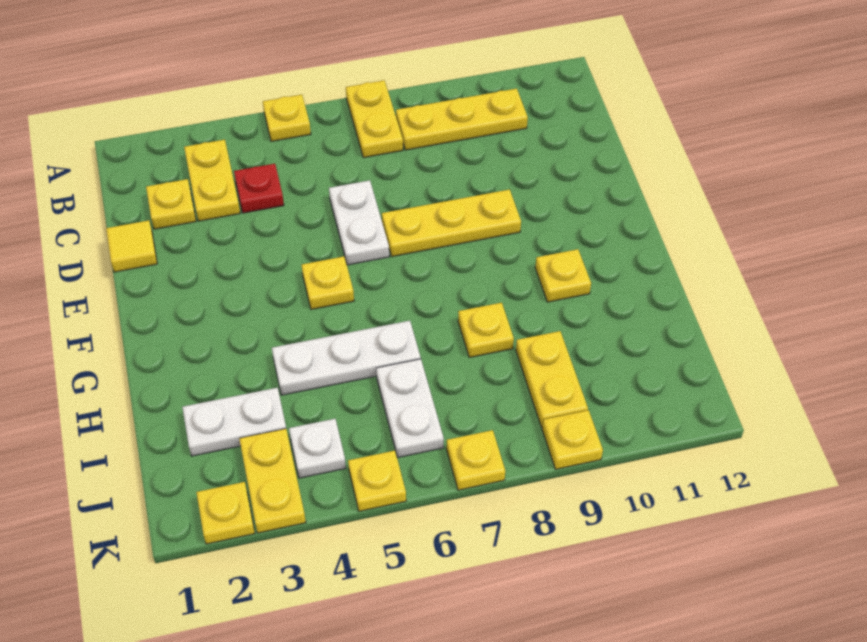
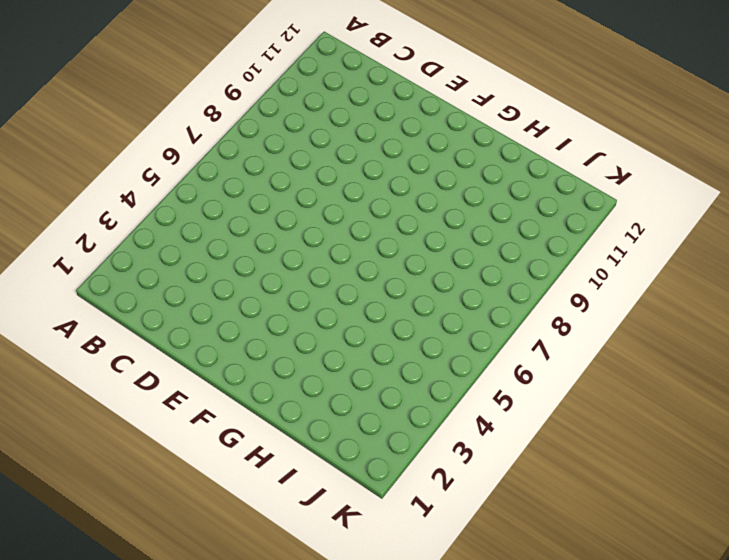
none -> yellow plate A5 level 1
none -> yellow plate A7:B7 level 1
none -> yellow plate B3:C3 level 1

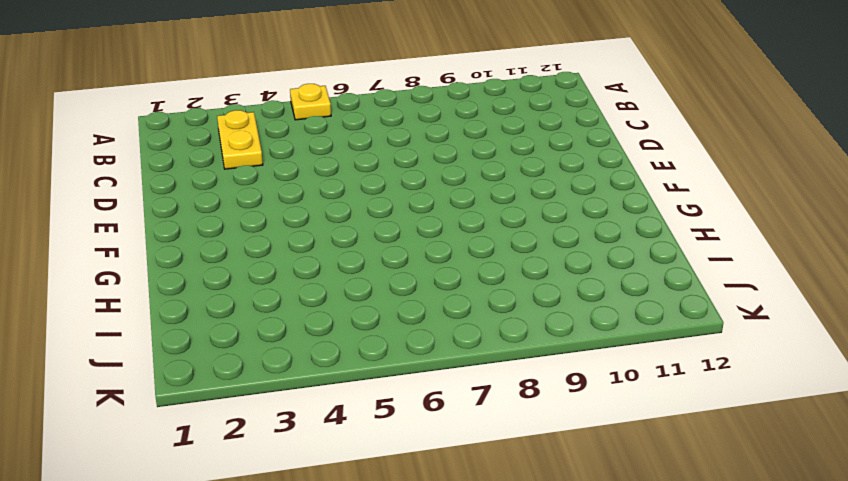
none -> yellow plate A7:B7 level 1
none -> yellow plate B8:B10 level 1
none -> yellow plate C2 level 1

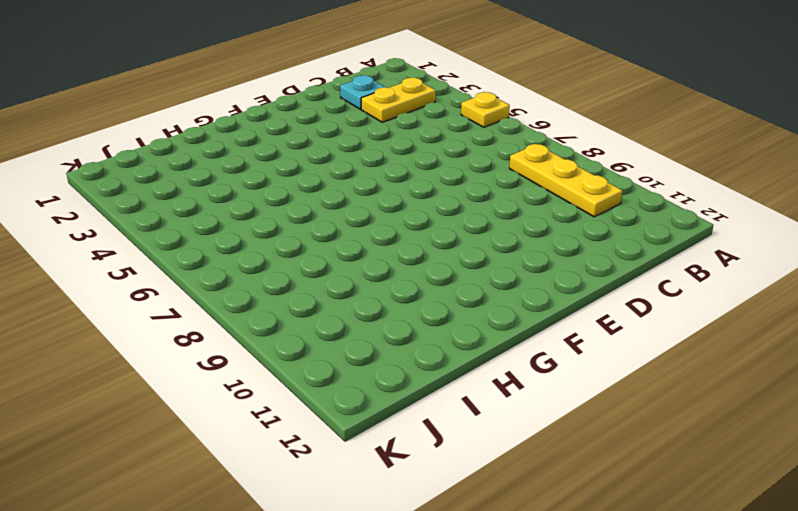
cyan plate C2 level 1 -> yellow plate C2 level 1
none -> yellow plate A7:B7 level 1
none -> red plate C4 level 1
none -> yellow tile D1 level 1

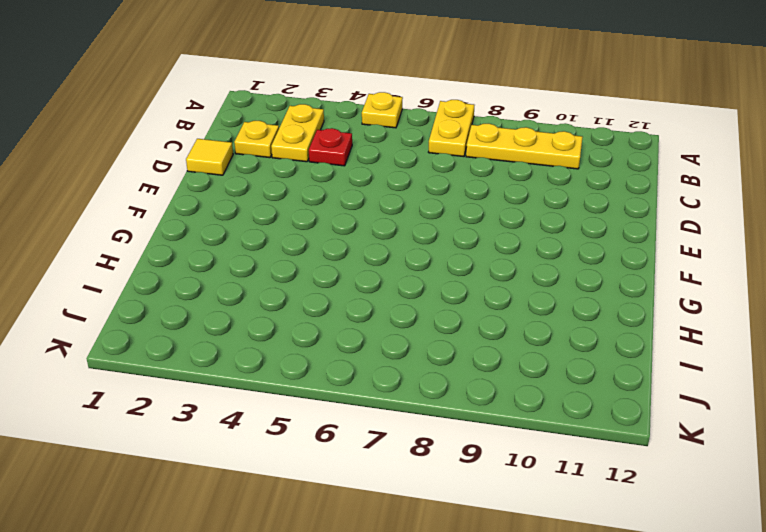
none -> white plate D6:E6 level 1
none -> yellow plate E7:E9 level 1
none -> yellow plate F5 level 1

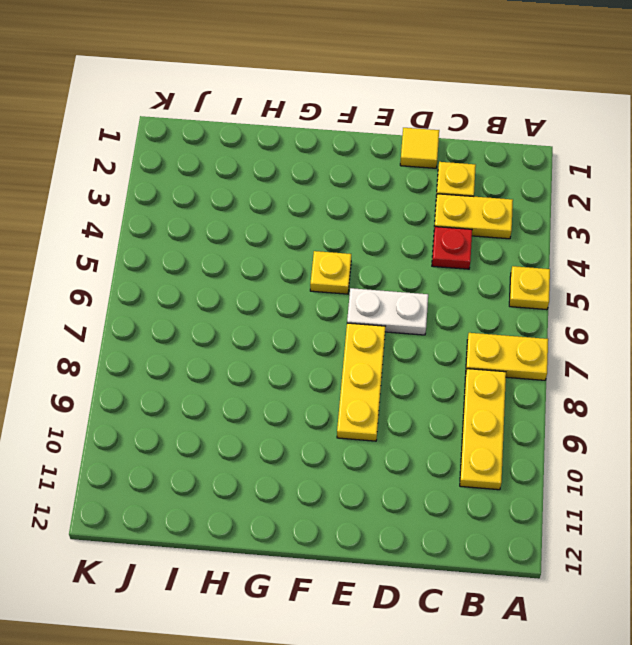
none -> yellow plate G10 level 1
none -> white plate H4:H6 level 1
none -> yellow plate H8 level 1

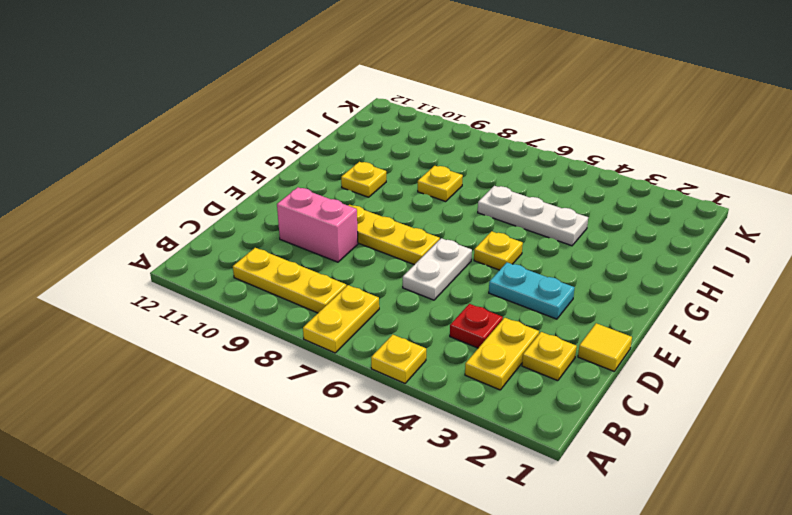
pink brick D9:D10 level 1 -> none
cyan plate E3:E4 level 1 -> none
none -> white plate I2:I3 level 1
none -> white plate I6:J6 level 1
none -> yellow plate I9:J9 level 1

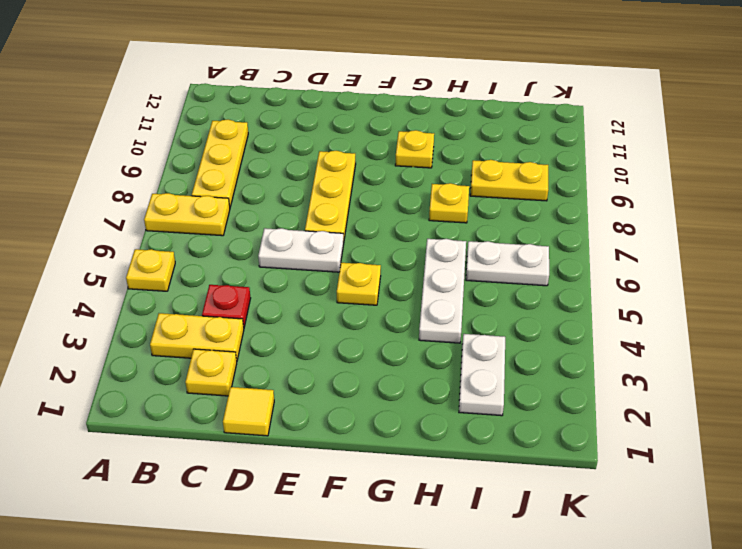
none -> yellow plate J3:K3 level 1
none -> white plate J4 level 1
none -> yellow plate K2 level 1

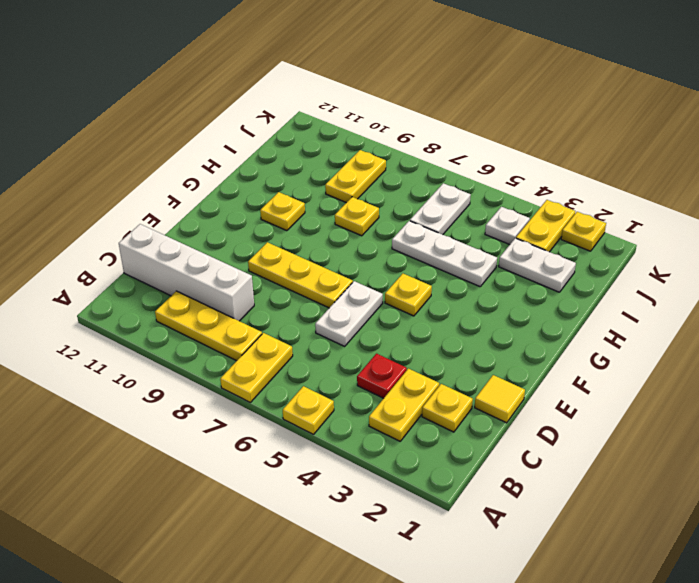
white brick C9:C12 level 1 -> none
none -> yellow plate K5 level 1
none -> yellow plate K7 level 1
none -> yellow plate K9 level 1

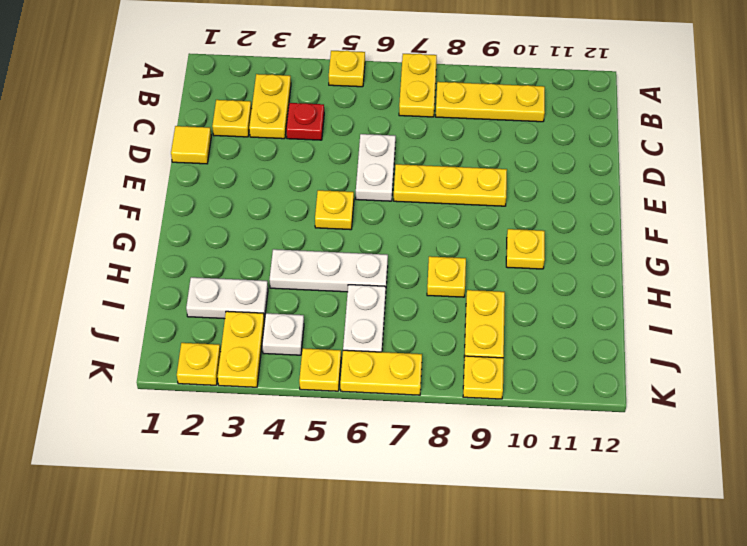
yellow plate K6:K7 level 1 -> yellow plate K7 level 1

